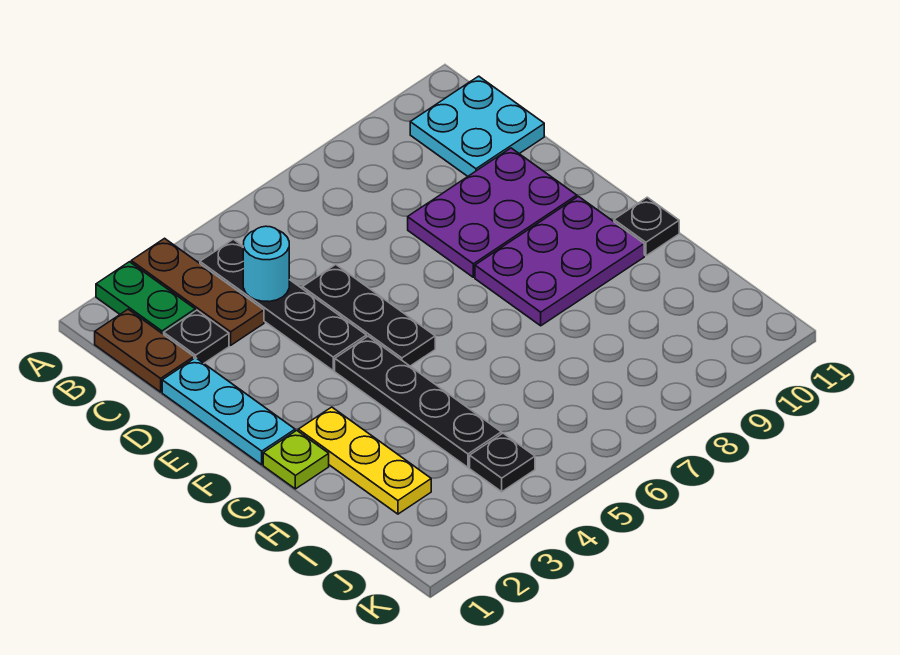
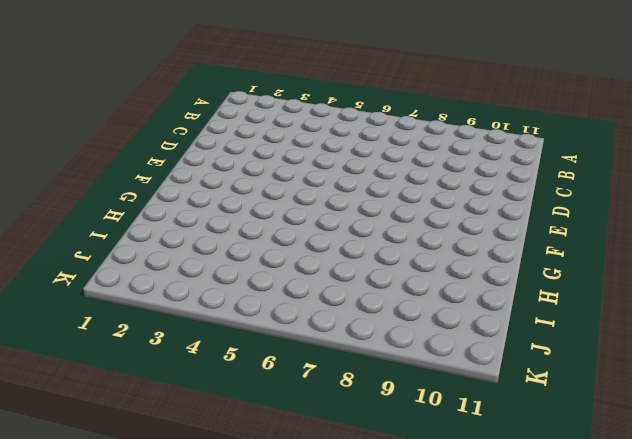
none -> green plate A2:B2 level 1
none -> brown plate A3:C3 level 1
none -> brown plate B1:C1 level 1

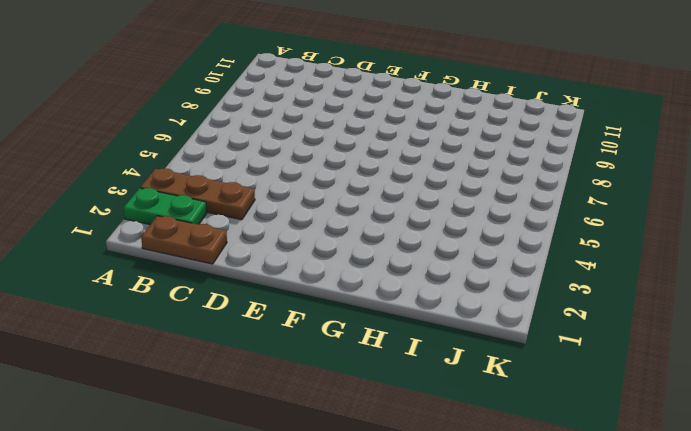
none -> black plate B4:E4 level 1
none -> cyan plate B10:C11 level 1
none -> black plate C2 level 1

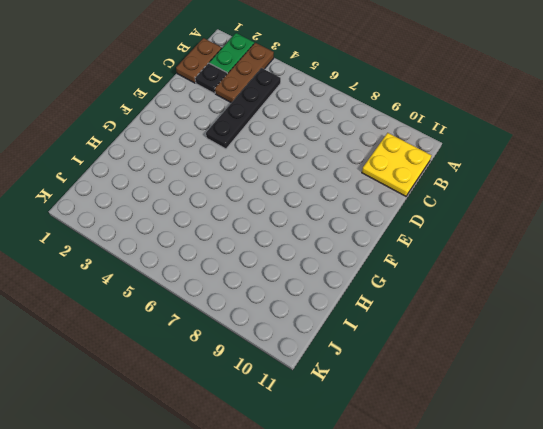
yellow plate B10:C11 level 1 -> cyan plate B10:C11 level 1
none -> cyan plate D1:F1 level 1
none -> black plate D5:F5 level 1
none -> purple plate D8:E10 level 1

